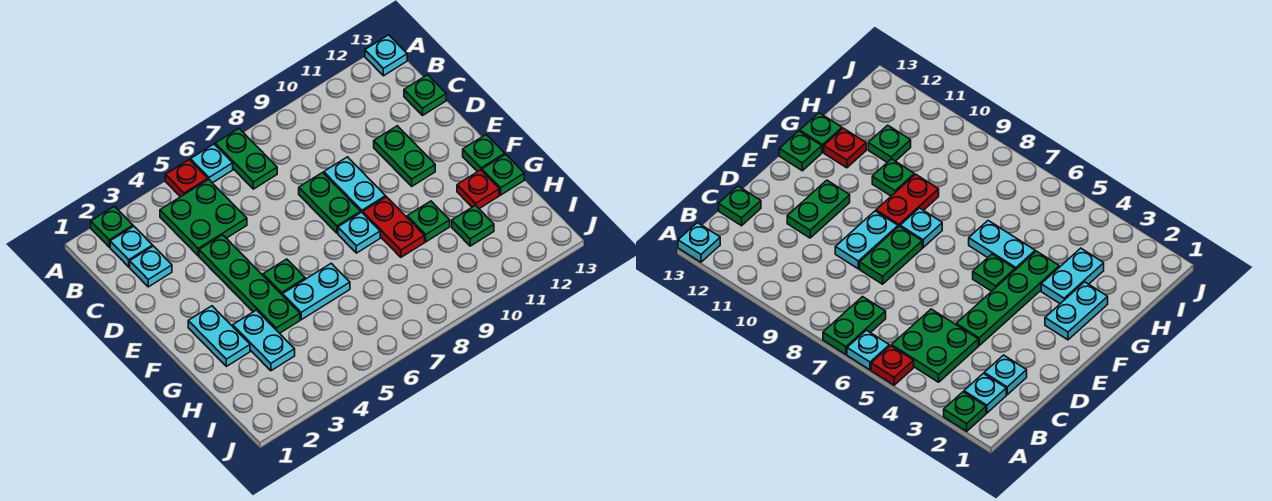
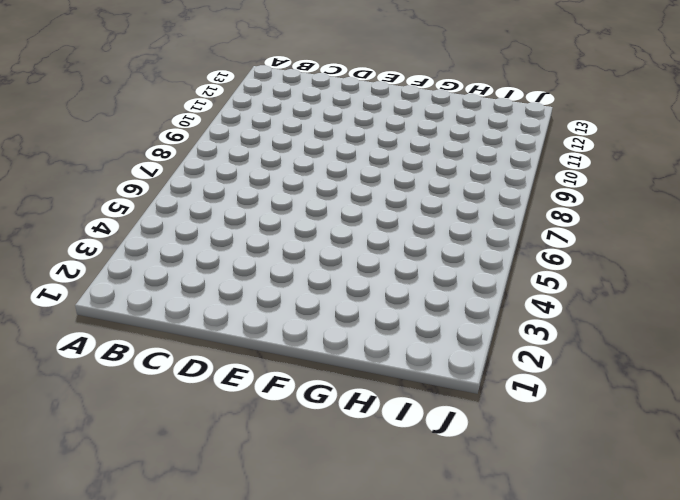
none -> green plate A2 level 1
none -> red plate A5 level 1
none -> cyan plate A6 level 1

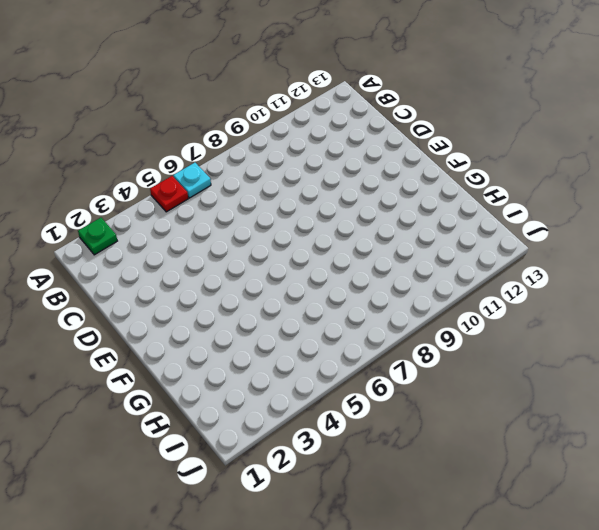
none -> green plate A7:B7 level 1
none -> cyan plate A13 level 1
none -> cyan plate B2 level 1

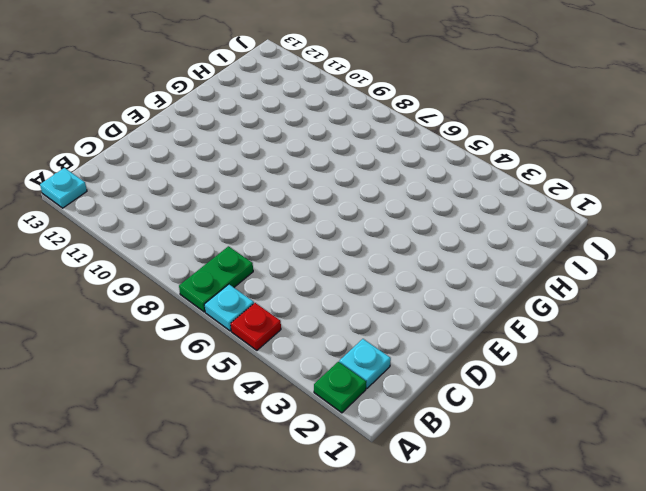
none -> green plate B4:C5 level 1
none -> cyan plate C2 level 1
none -> green plate C13 level 1

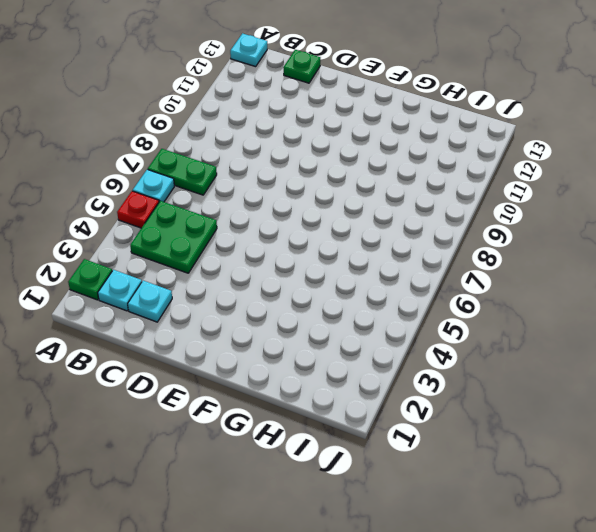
none -> green plate D4:G4 level 1
none -> green plate D8:E8 level 1
none -> cyan plate D9:E9 level 1

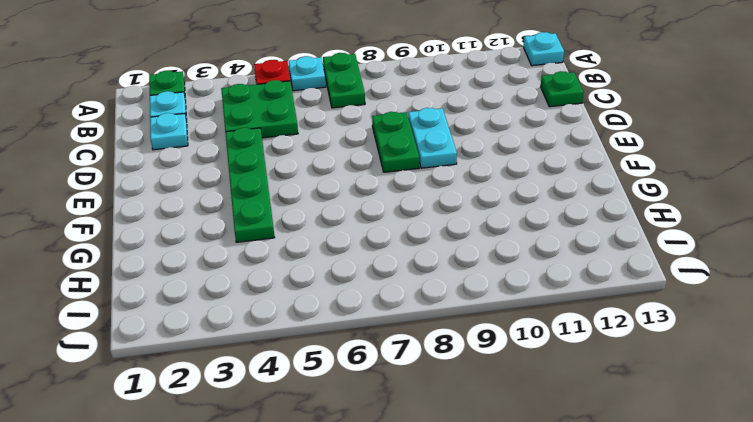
none -> green plate D11:E11 level 1
none -> cyan plate F2:G2 level 1
none -> green plate F5 level 1

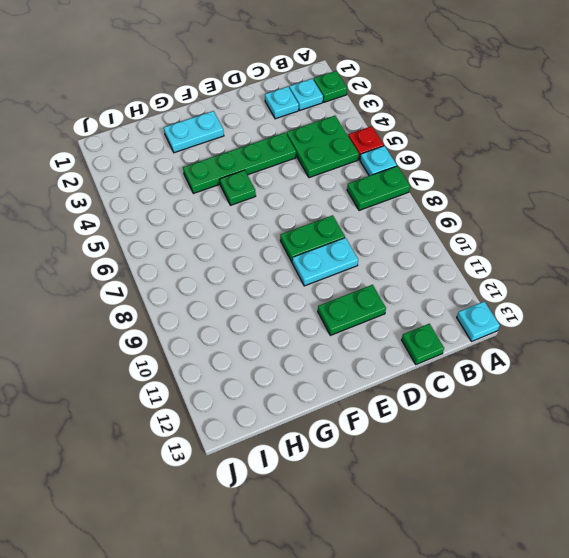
none -> cyan plate F8 level 1
none -> red plate F9:G9 level 1
none -> green plate F13 level 1

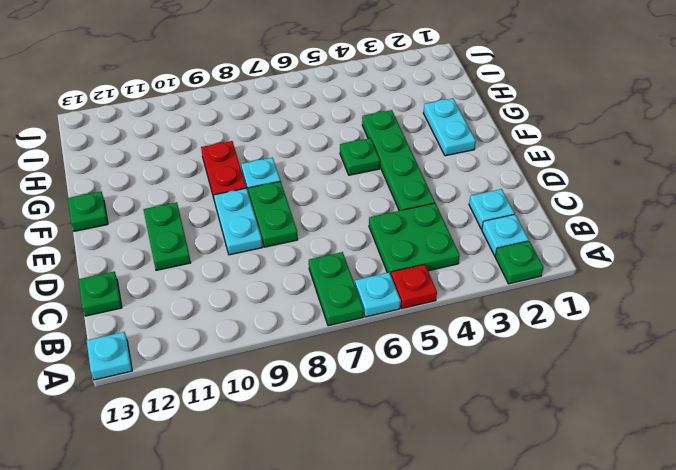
none -> cyan plate G3:H3 level 1
none -> cyan plate G5:G6 level 1
none -> green plate G10 level 1

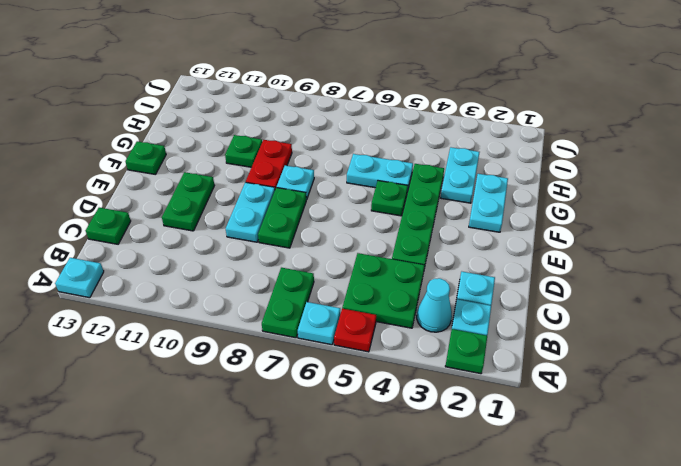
cyan cone B3 level 1 -> none
none -> red plate G12 level 1
none -> green plate G13 level 1
none -> green plate H11 level 1

